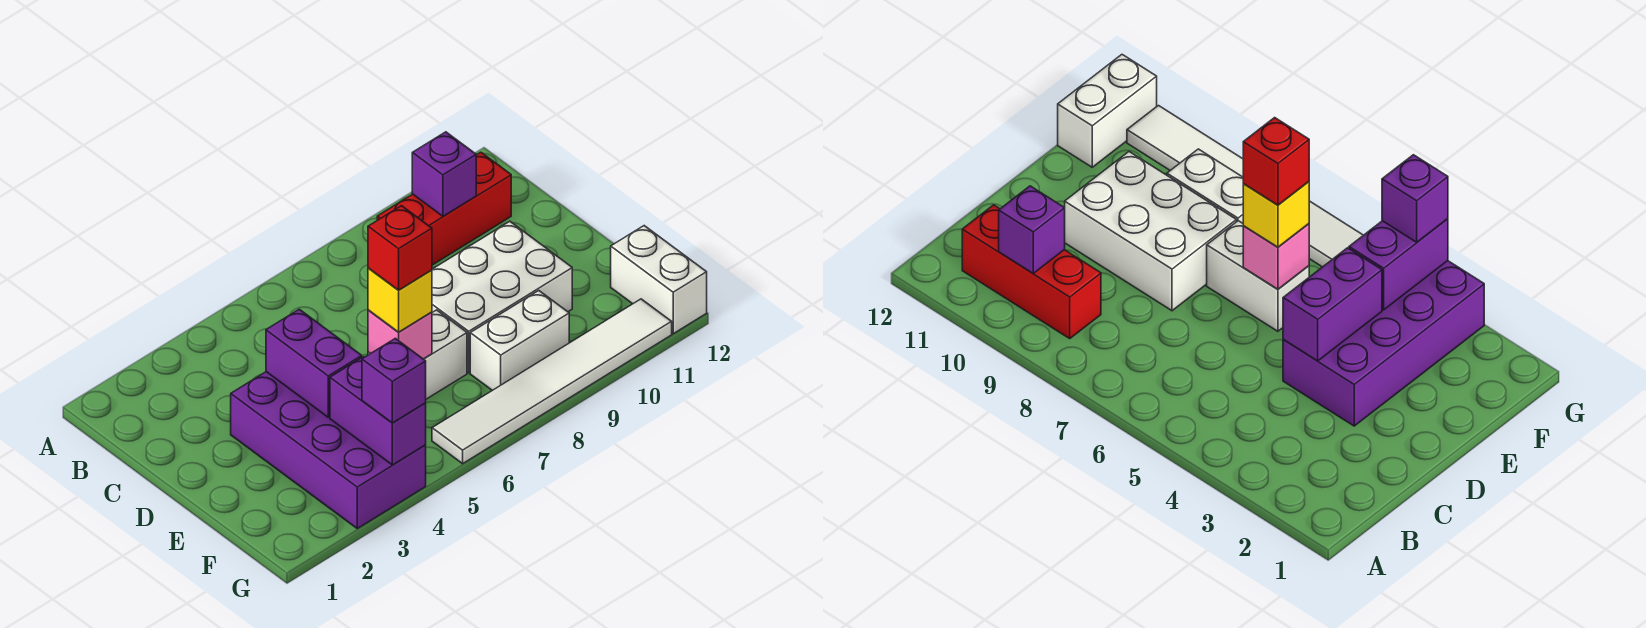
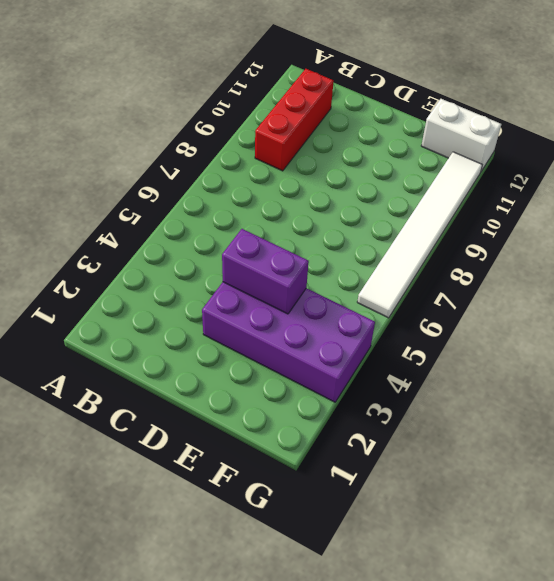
none -> white brick D8:E10 level 1
none -> white brick E6:E7 level 1
none -> white brick F8:F9 level 1

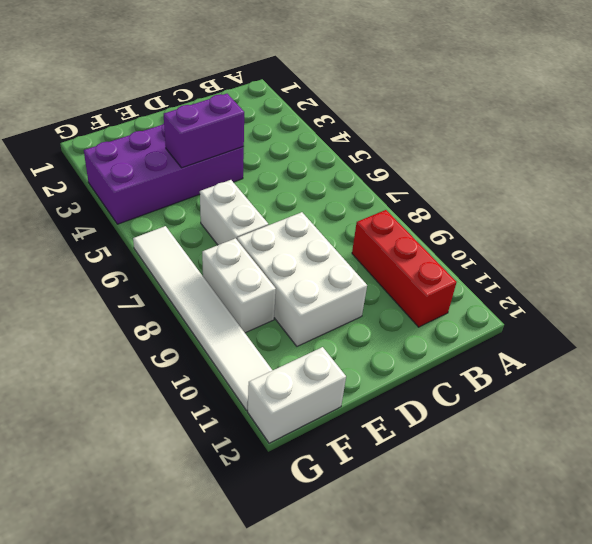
none -> purple brick B10 level 2
none -> pink brick E6 level 2
none -> purple brick F4:G4 level 2

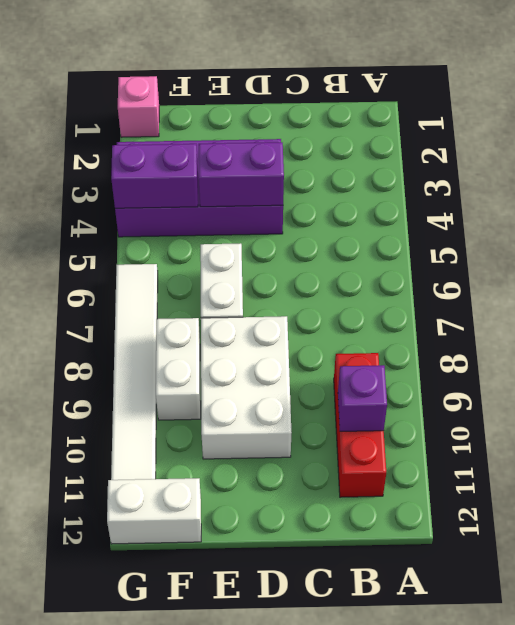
pink brick G1 level 1 -> pink brick E6 level 2
none -> yellow brick E6 level 3
none -> purple brick G4 level 3
none -> red brick E6 level 4

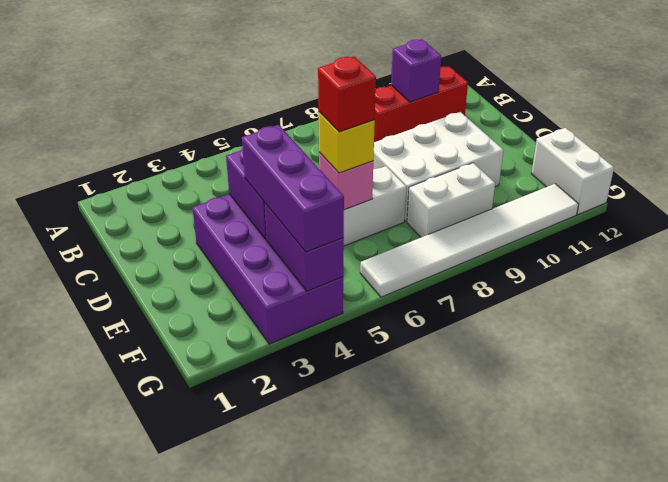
purple brick E4:G4 level 3 -> purple brick G4 level 3

